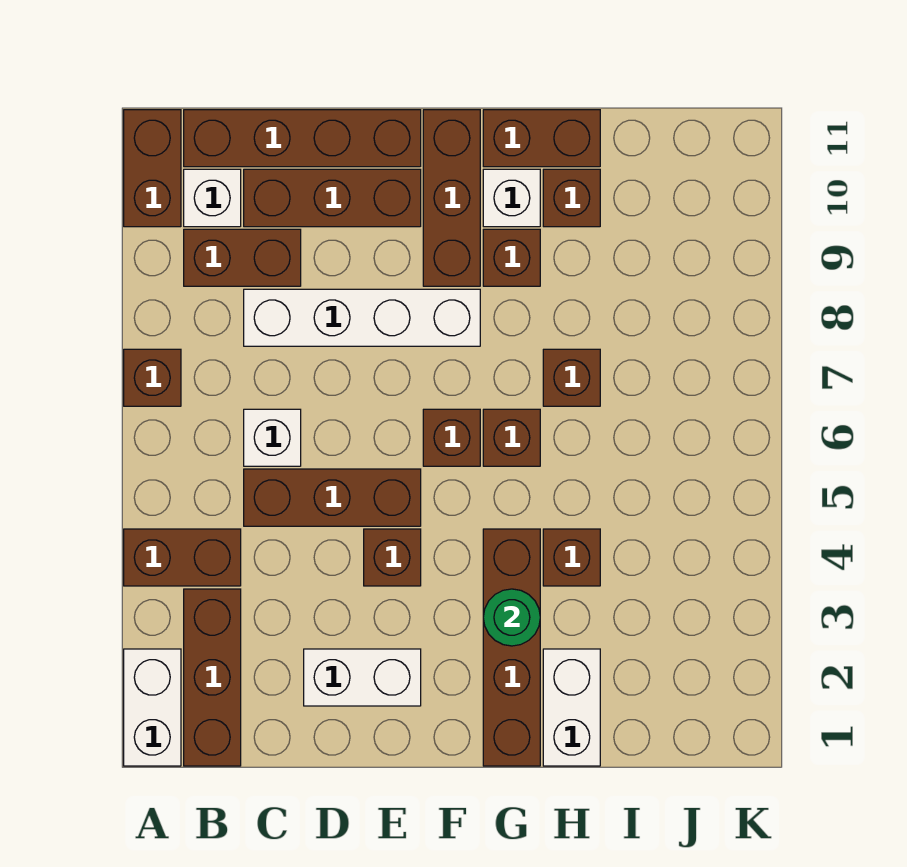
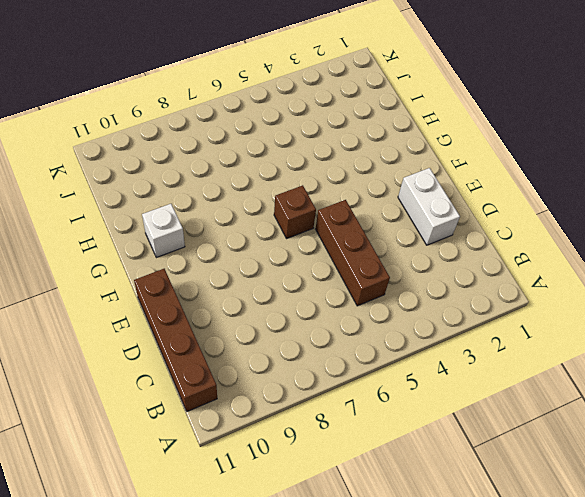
none -> white brick A1:A2 level 1
none -> brown brick A4:B4 level 1
none -> brown brick A7 level 1

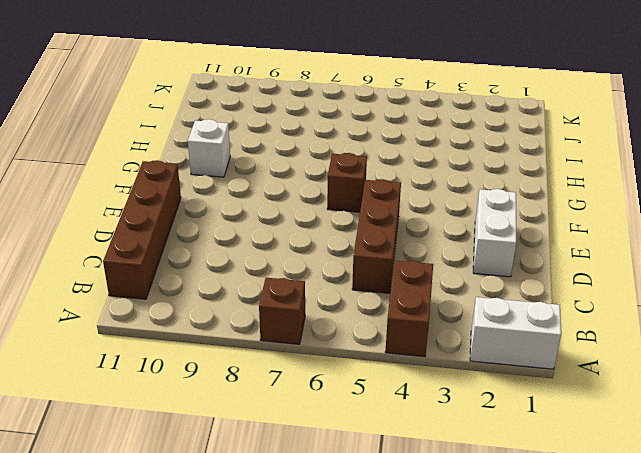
none -> brown brick A10:A11 level 1
none -> brown brick B1:B3 level 1
none -> brown brick B9:C9 level 1

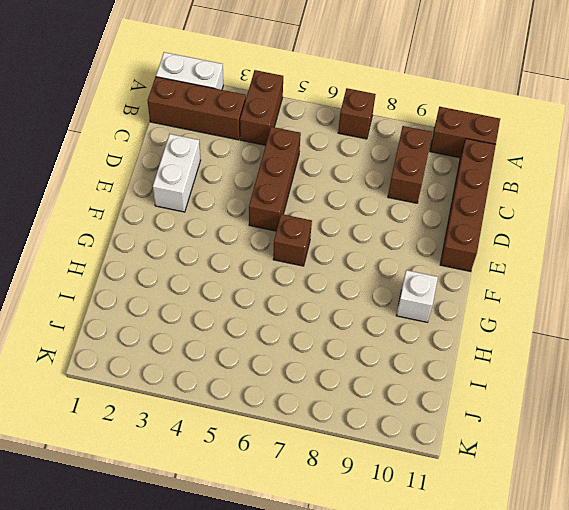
none -> white brick B10 level 1
none -> white brick C6 level 1
none -> white brick C8:F8 level 1

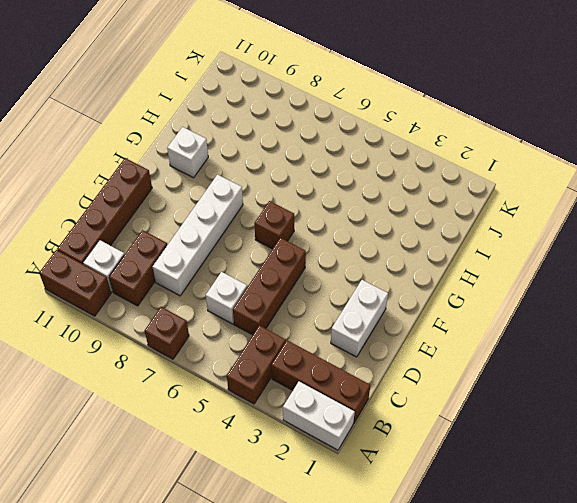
none -> brown brick C10:E10 level 1
none -> brown brick E4 level 1
none -> brown brick F9:F11 level 1

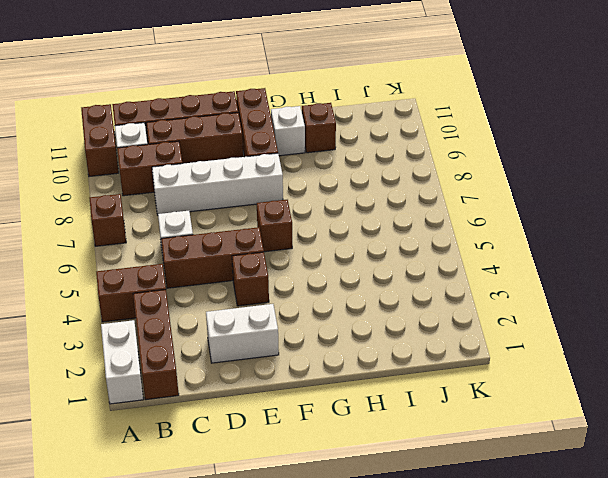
none -> brown brick G1:G4 level 1
none -> brown brick G6 level 1
none -> brown brick G9 level 1

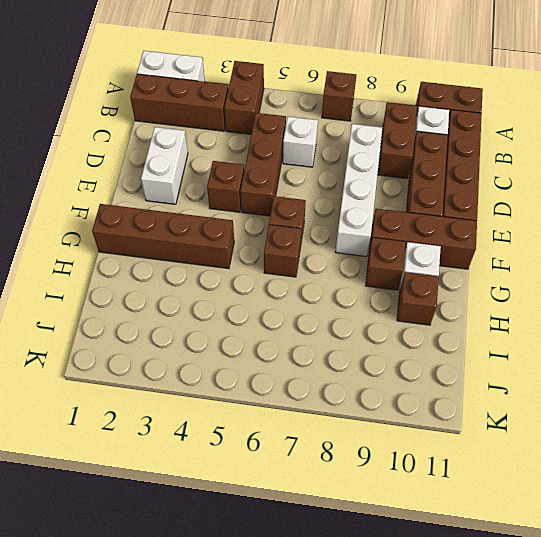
none -> brown brick G11:H11 level 1
none -> white brick H1:H2 level 1
none -> brown brick H4 level 1

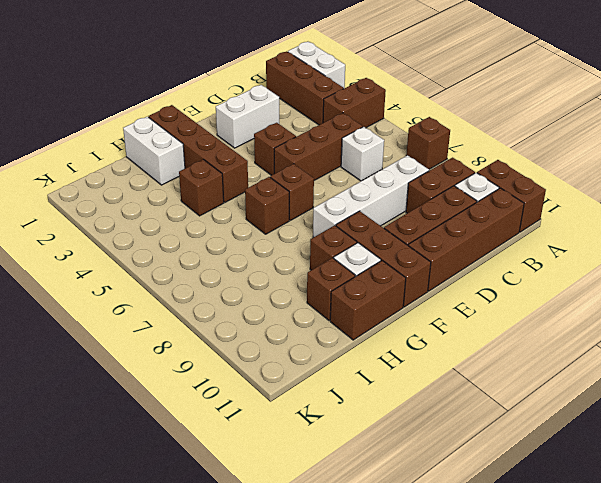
none -> brown brick H7 level 1
none -> green round brick G3 level 2

